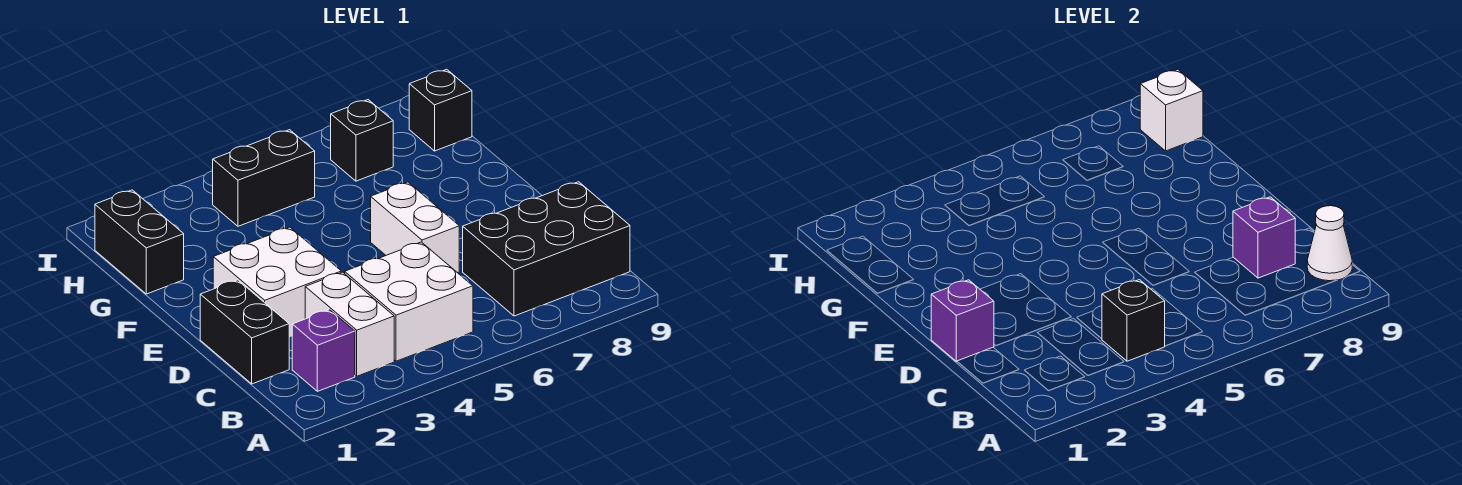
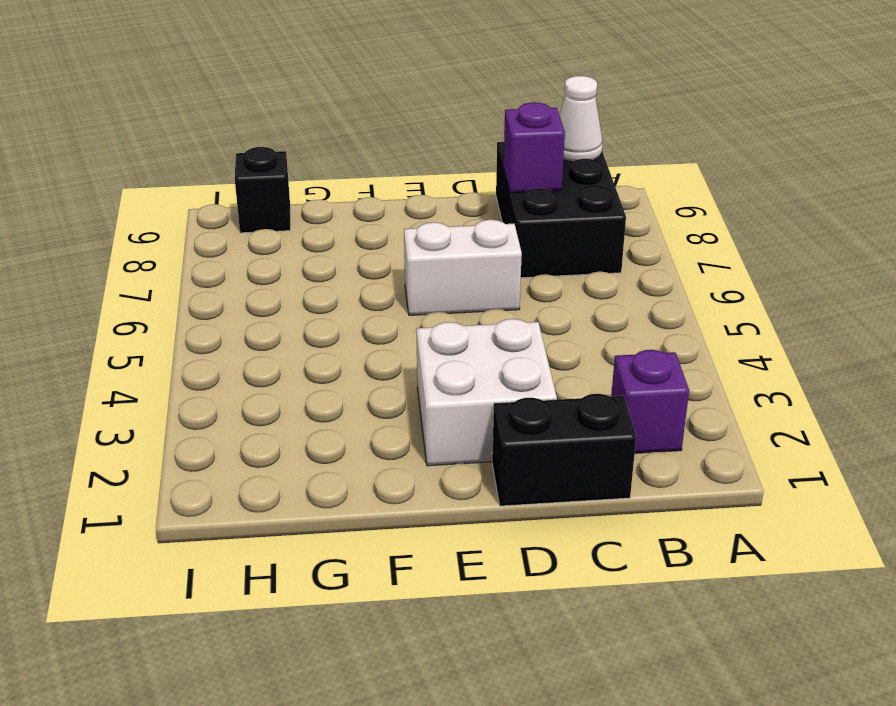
none -> white brick B3:C3 level 1
none -> white brick B4:C5 level 1
none -> black brick G1:H1 level 1

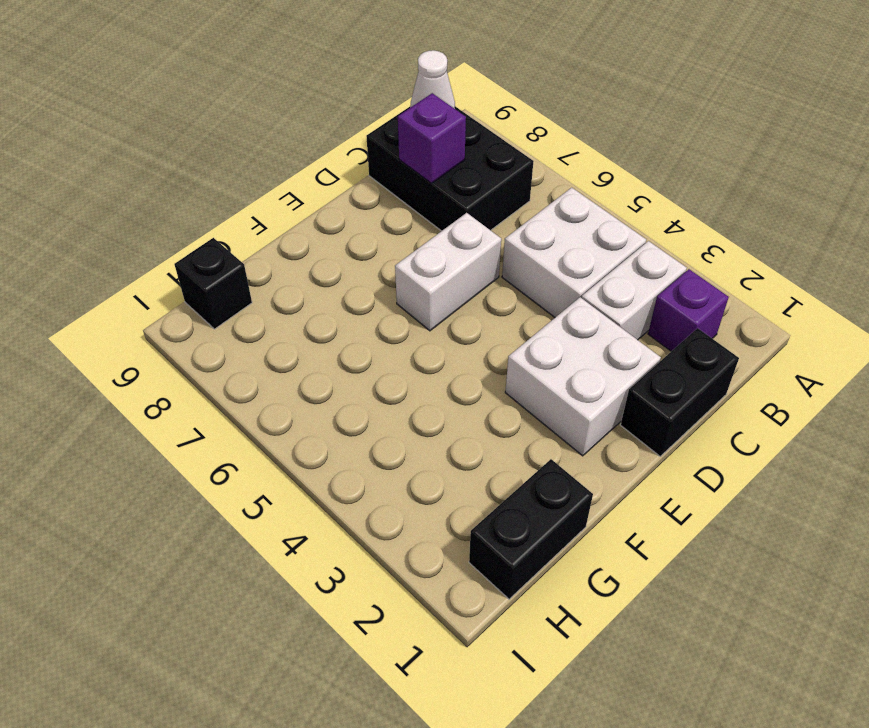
none -> black brick H4:H5 level 1
none -> black brick H7 level 1
none -> black brick B4 level 2

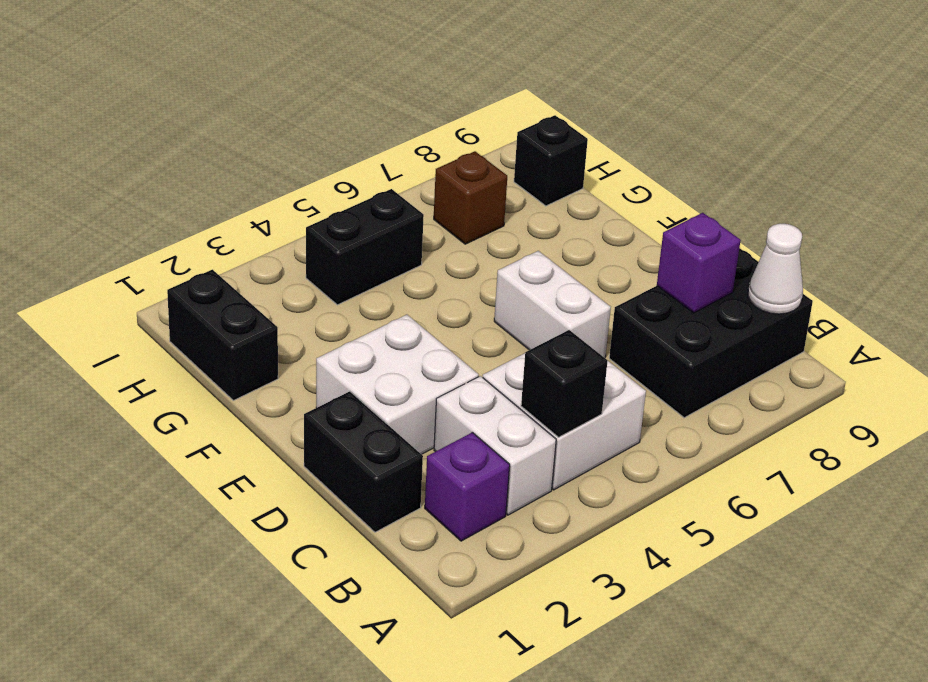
brown brick H7 level 1 -> black brick H7 level 1
none -> purple brick D1 level 2
none -> white brick H9 level 2

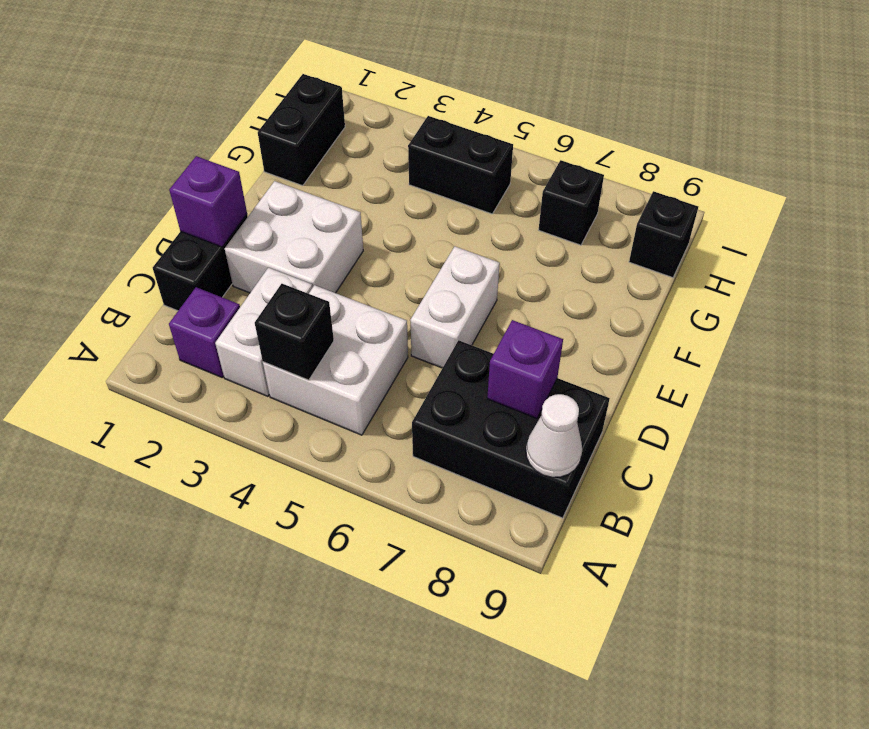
none -> white brick H9 level 2

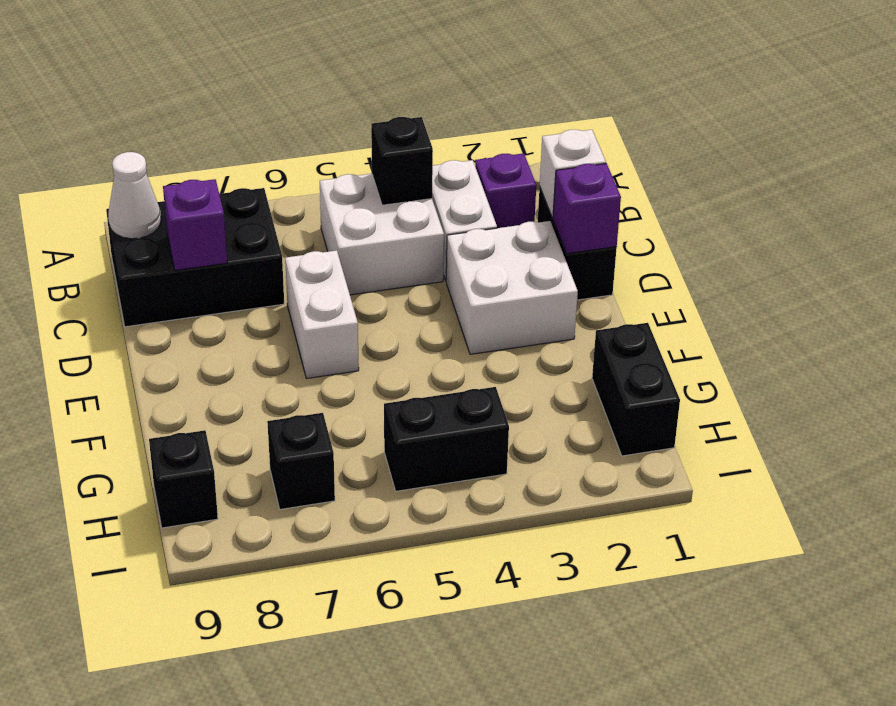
white brick C1 level 2 -> white brick H9 level 2

